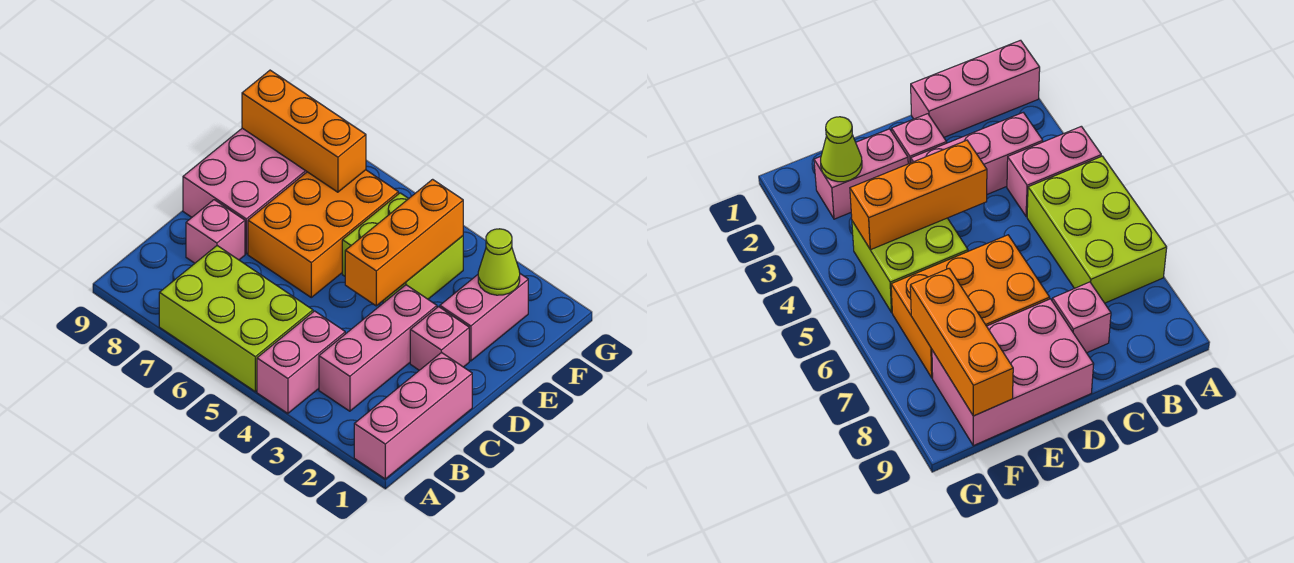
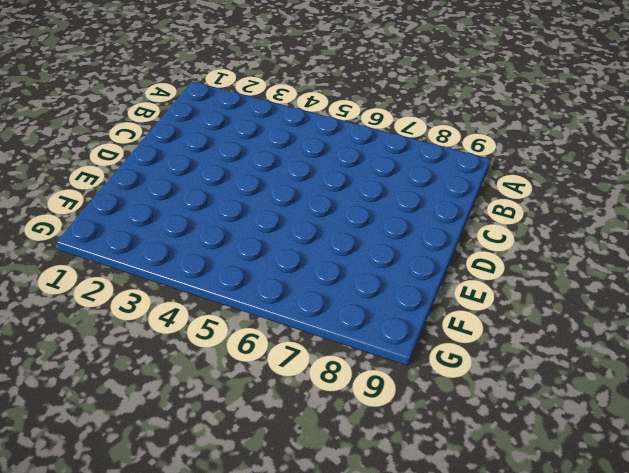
none -> pink brick A1:C1 level 1
none -> pink brick A4:B4 level 1
none -> lime brick A5:B7 level 1

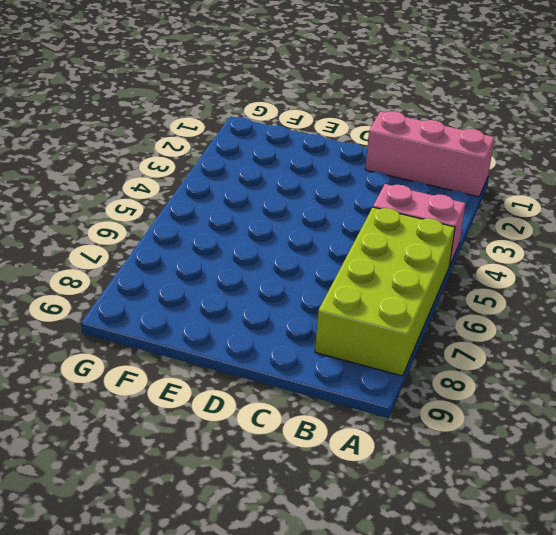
lime brick A5:B8 level 1 -> lime brick A5:B7 level 1
none -> pink brick B3:D3 level 1
none -> pink brick C8 level 1
none -> pink brick D2 level 1

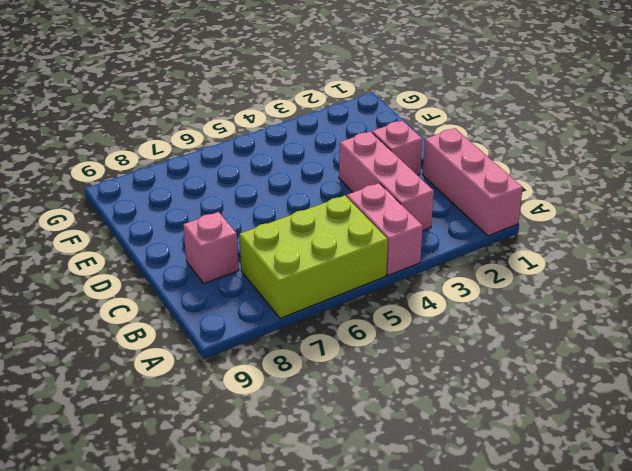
none -> orange brick D6:F7 level 1
none -> pink brick D8:F9 level 1
none -> pink brick E2:F2 level 1

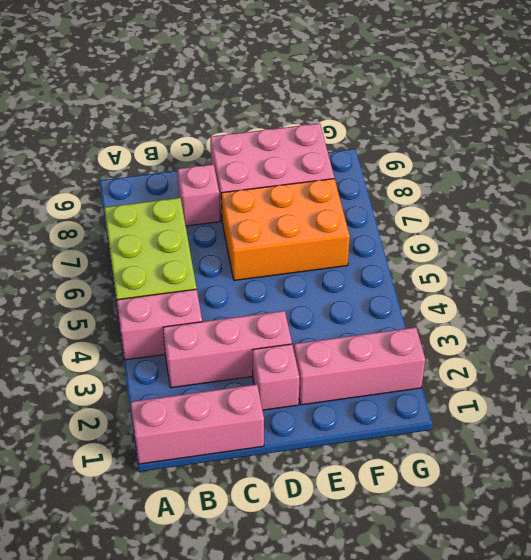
pink brick E2:G2 level 1 -> pink brick E2:F2 level 1
none -> lime brick E4:F5 level 1
none -> orange brick D4:F4 level 2
none -> lime cone F2 level 2

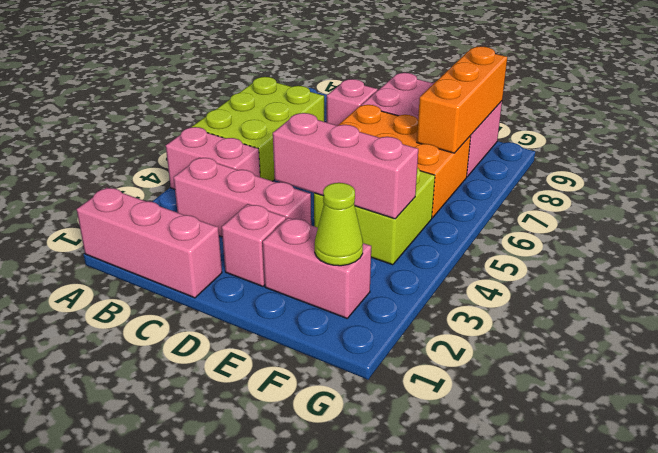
pink brick D4:F4 level 2 -> orange brick D4:F4 level 2

